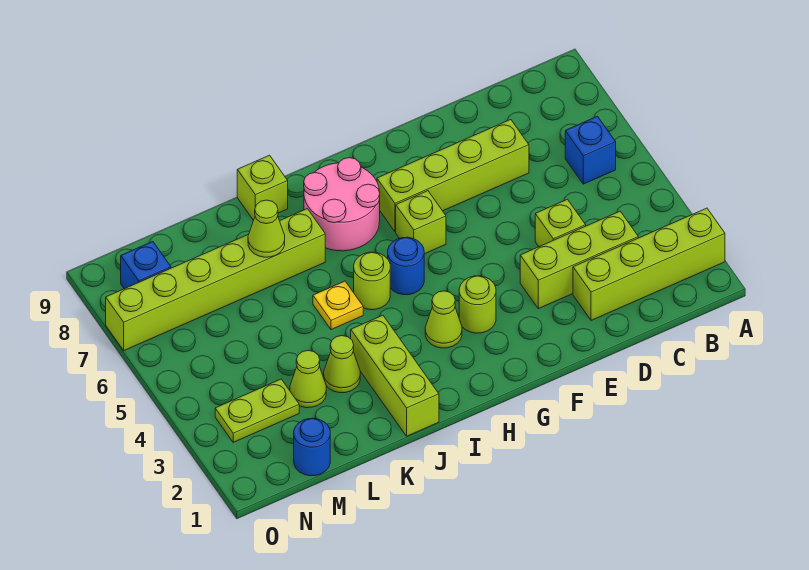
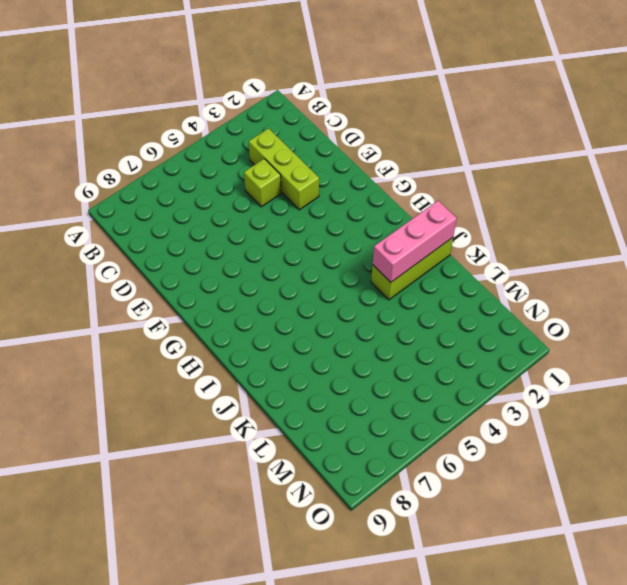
pink brick J1:J3 level 2 -> none
none -> lime brick A2:D2 level 1
none -> blue brick B6 level 1
none -> lime brick D7:G7 level 1

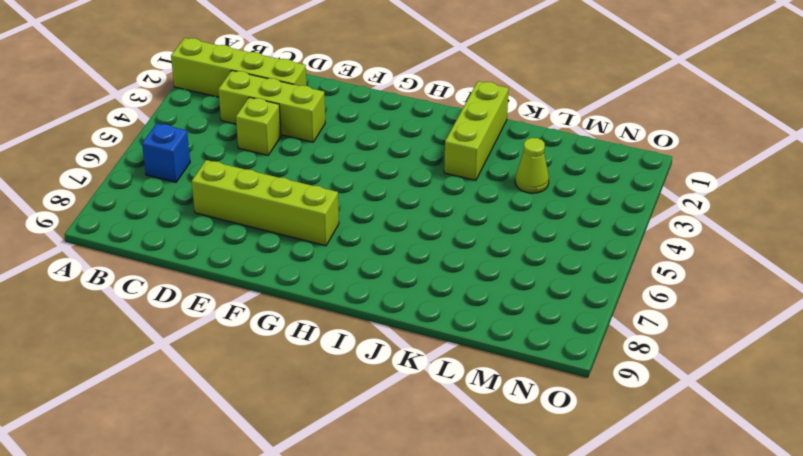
none -> lime round brick G3 level 1
none -> lime brick G6 level 1
none -> lime cone H3 level 1

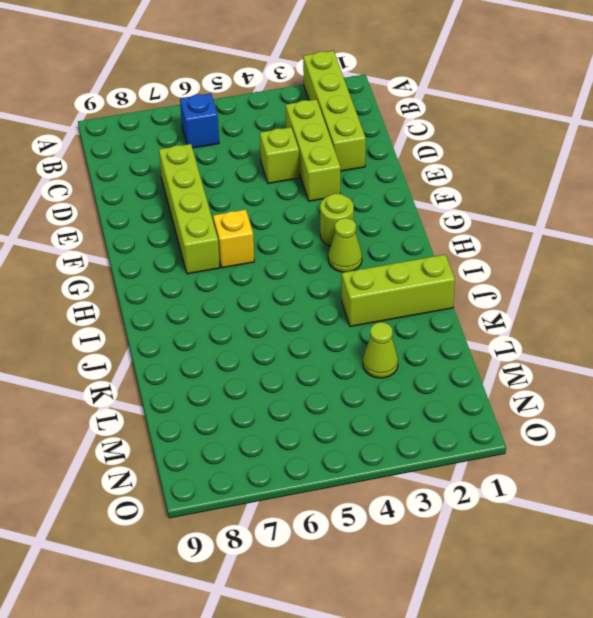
yellow brick G6 level 1 -> lime brick G6 level 1
none -> blue round brick H5 level 1
none -> pink round brick H7:I8 level 1
none -> lime round brick I5 level 1

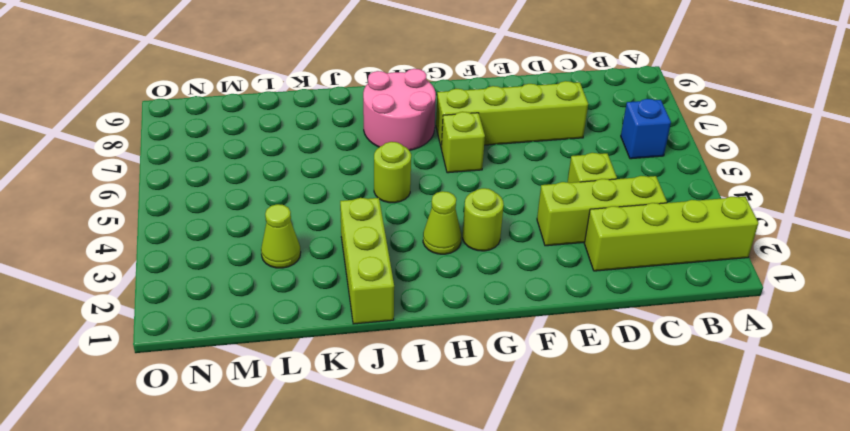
none -> blue round brick H5 level 1
none -> yellow plate J5 level 1
none -> lime brick J7:O7 level 1

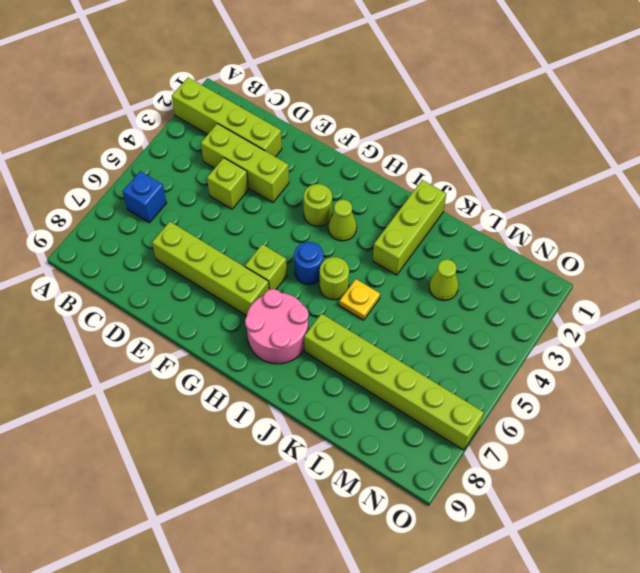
none -> lime brick J9 level 1
none -> lime cone K3 level 1
none -> blue round brick M1 level 1

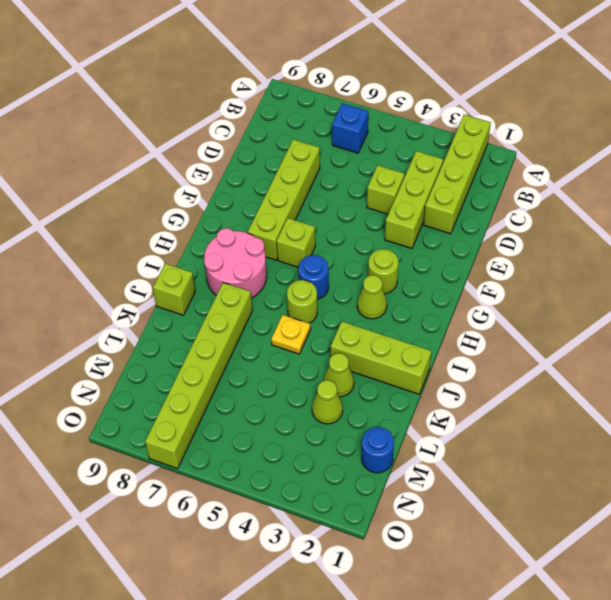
none -> lime plate M3:N3 level 1
none -> blue brick N8 level 1
none -> lime cone K7 level 2

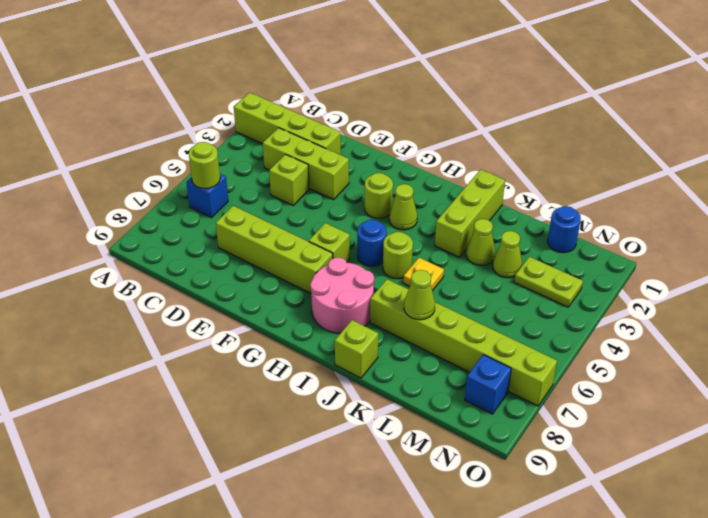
lime round brick B6 level 2 -> none

